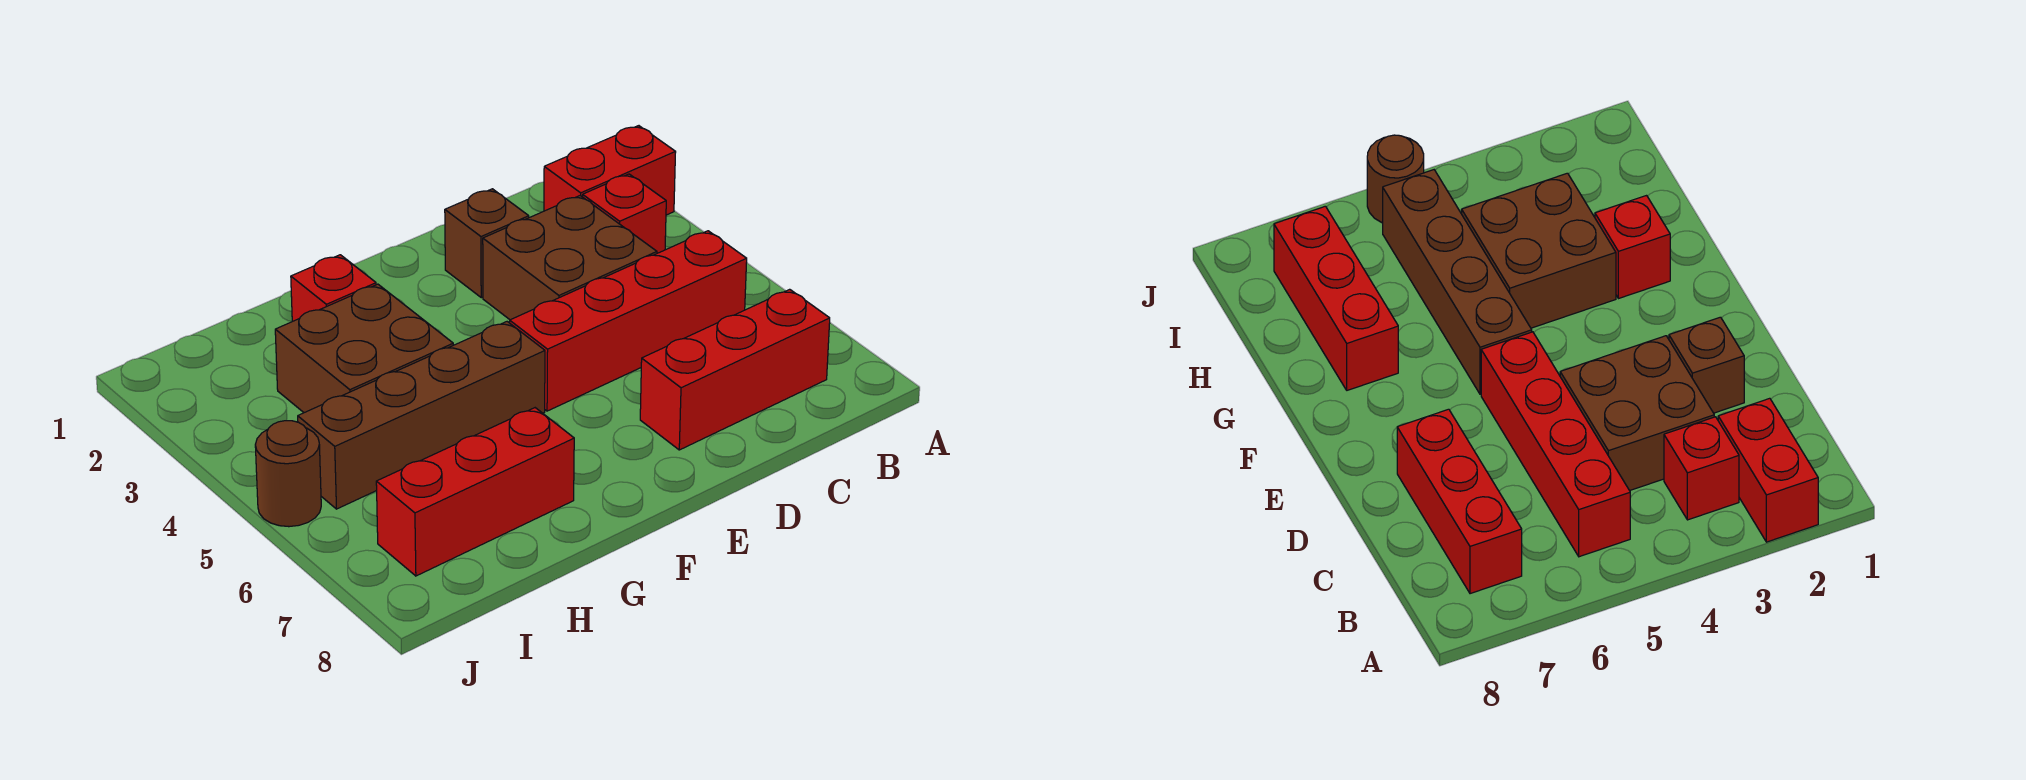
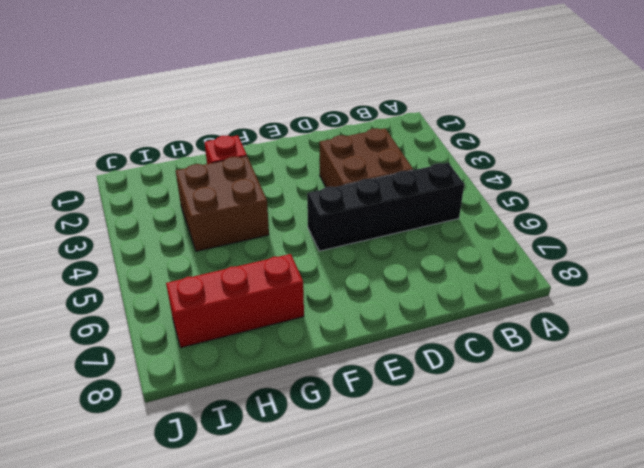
black brick B5:E5 level 1 -> red brick B5:E5 level 1
none -> red brick A2:B2 level 1
none -> red brick B3 level 1

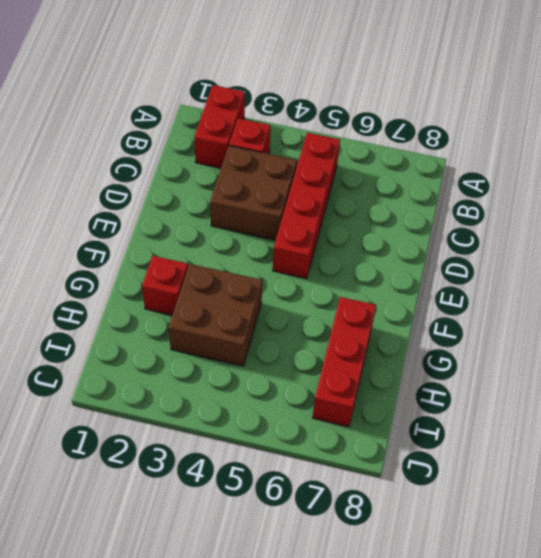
none -> red brick B7:D7 level 1
none -> brown brick D2 level 1

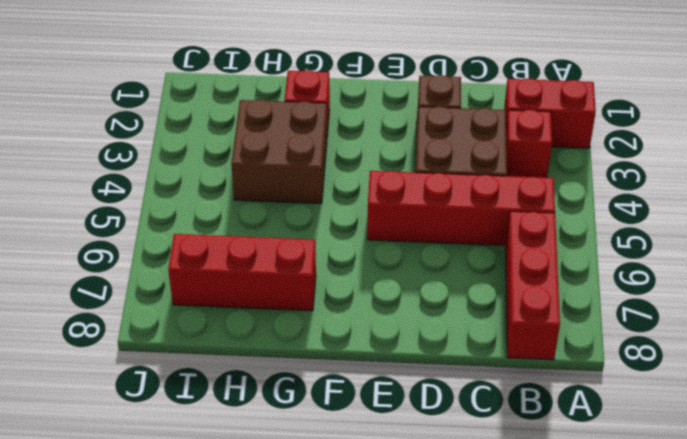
red brick B6:B8 level 1 -> red brick B7:D7 level 1
none -> brown brick F5:I5 level 1
none -> brown round brick J5 level 1

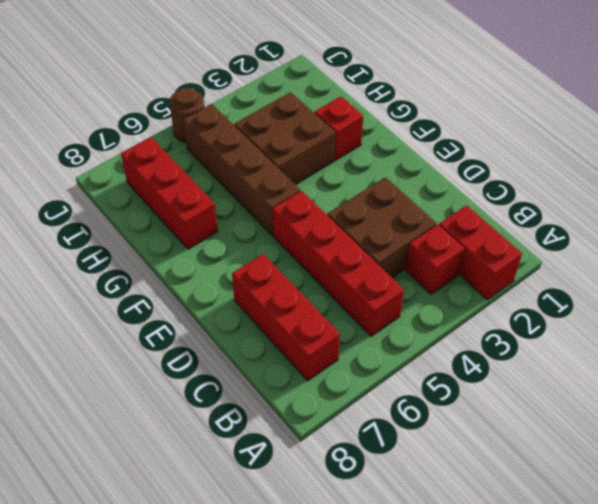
none -> brown brick D2 level 1

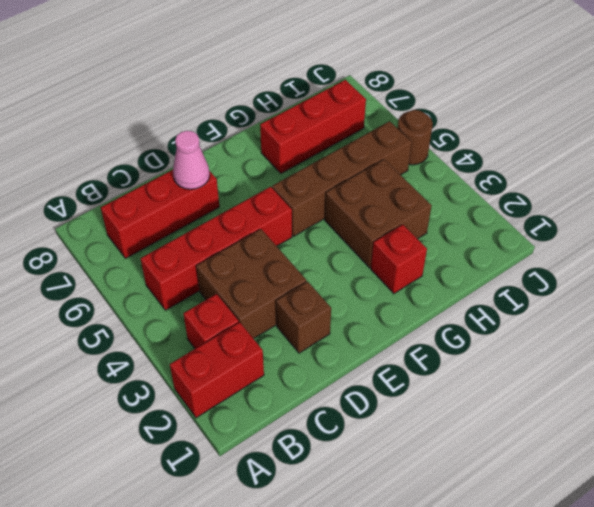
pink cone D7 level 2 -> none

